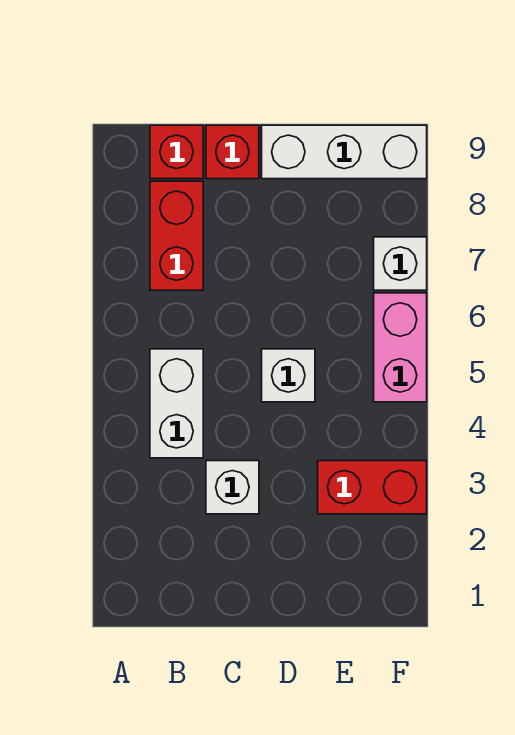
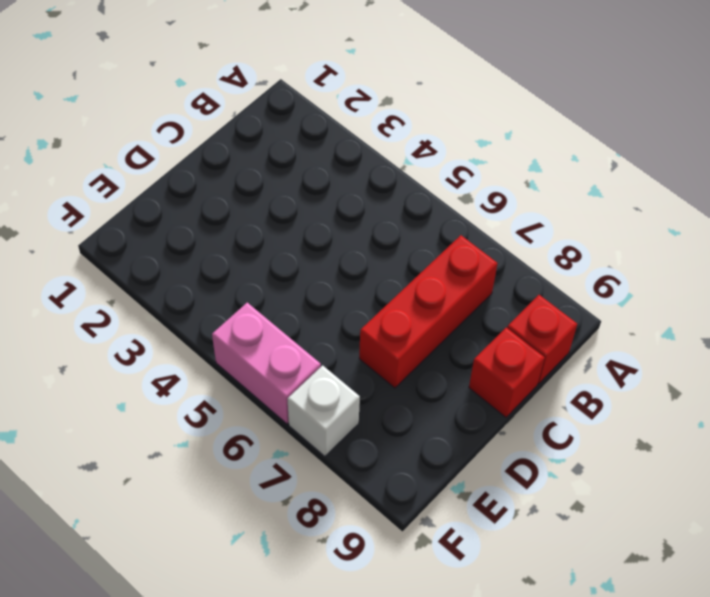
red brick B7:D7 level 1 -> red brick B7:B8 level 1
none -> white brick B4:B5 level 1
none -> white brick C3 level 1

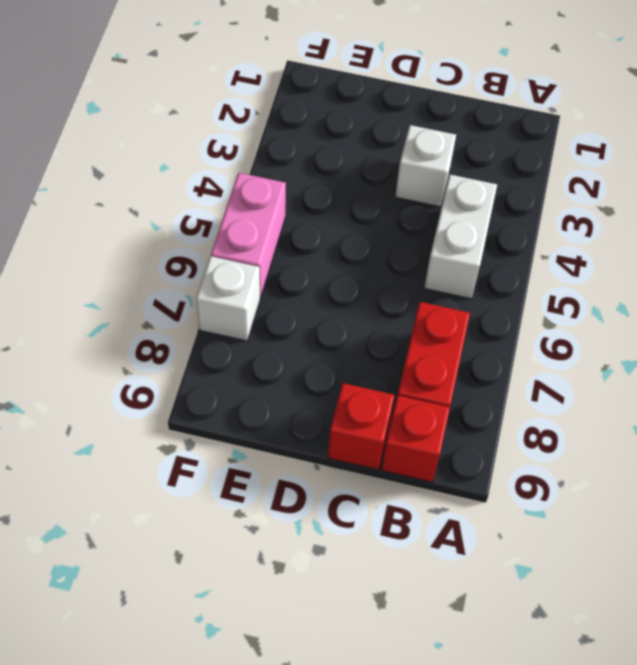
none -> white brick D5 level 1
none -> white brick D9:F9 level 1

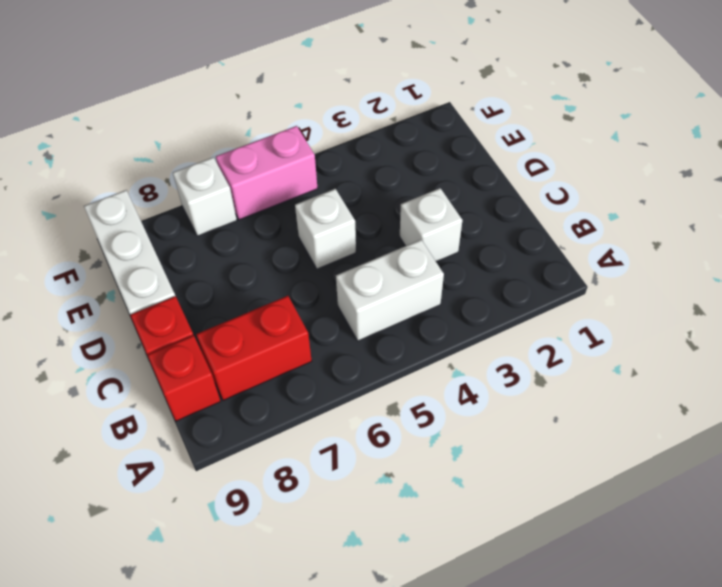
none -> red brick E3:F3 level 1

